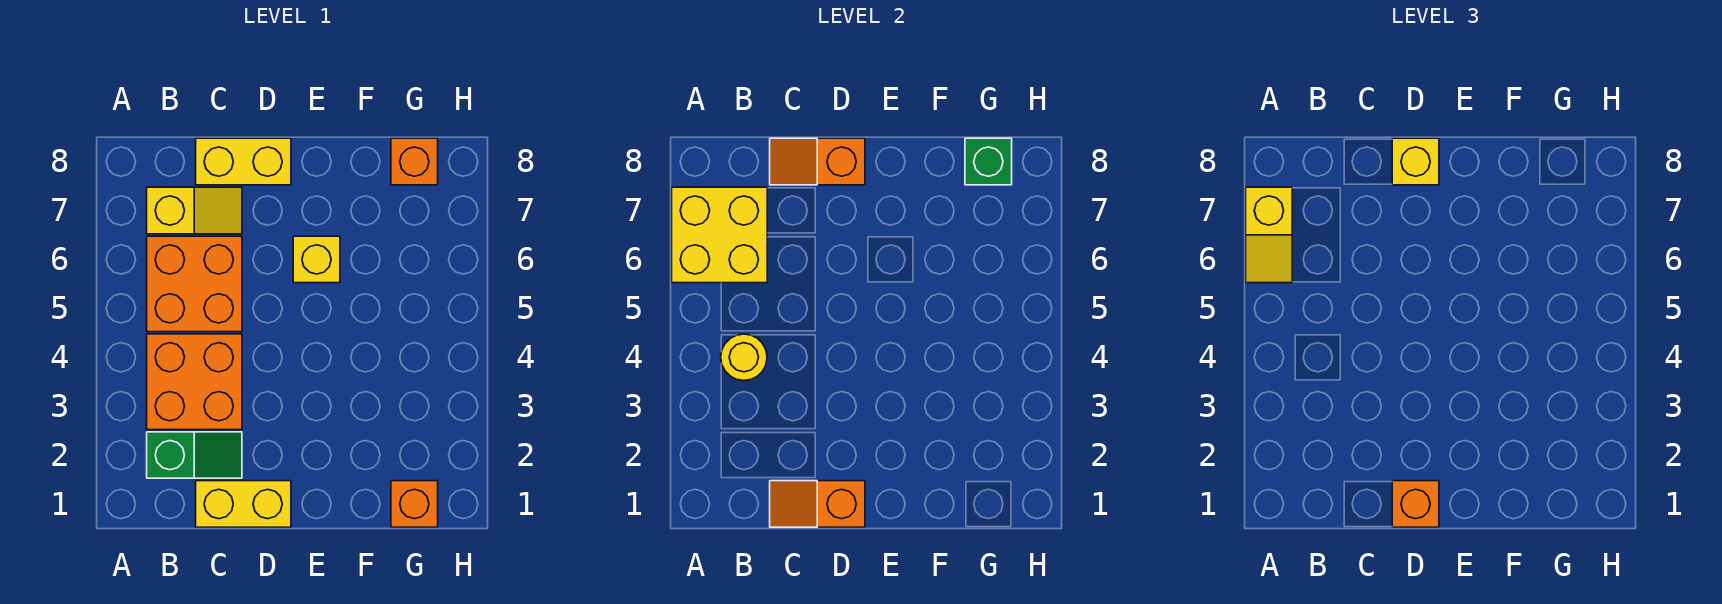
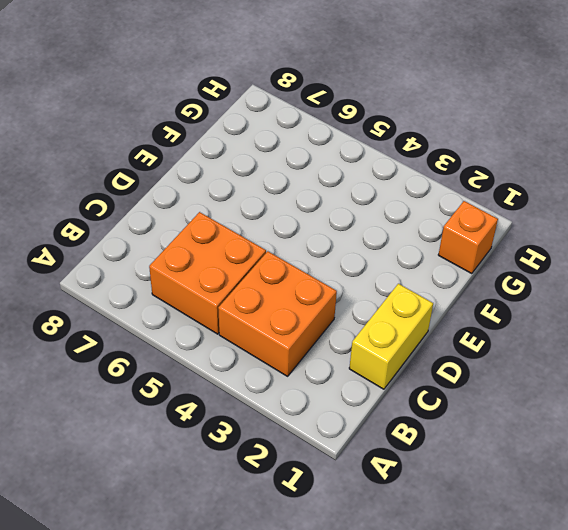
none -> green slope B2:C2 level 1 top B
none -> yellow slope B7:C7 level 1 top B
none -> yellow brick C8:D8 level 1

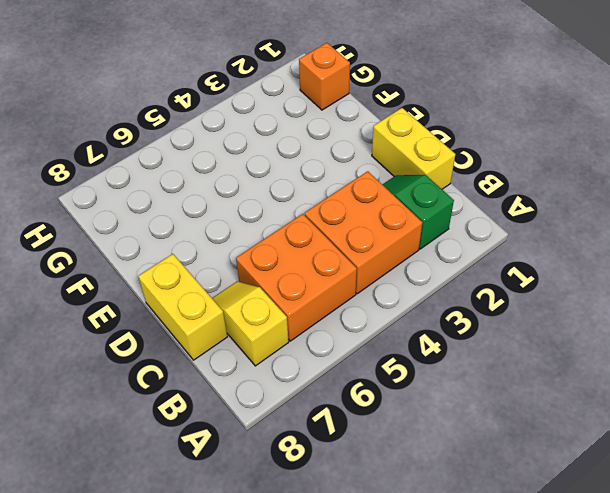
none -> yellow brick E6 level 1
none -> orange brick G8 level 1
none -> yellow brick A6:B7 level 2

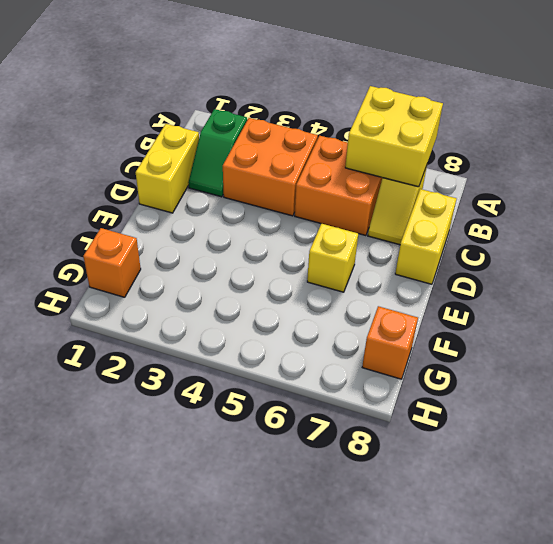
none -> yellow round brick B4 level 2
none -> orange slope C1:D1 level 2 top D
none -> orange slope C8:D8 level 2 top D

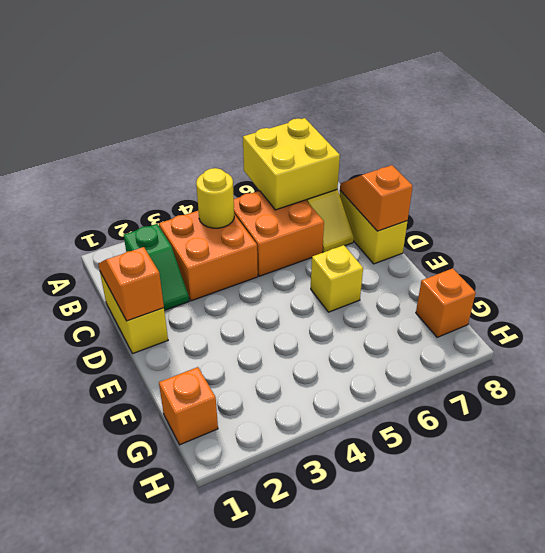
none -> green brick G8 level 2
none -> yellow slope A6:A7 level 3 top 7
none -> orange brick D1 level 3

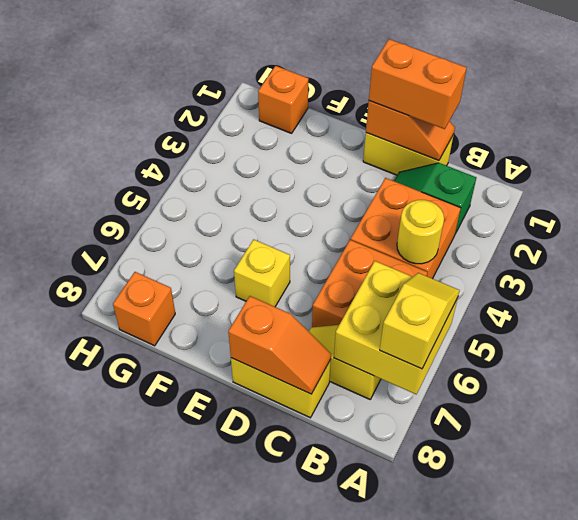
orange brick C1:D1 level 3 -> orange brick D1 level 3
none -> green brick G8 level 2
none -> yellow brick D8 level 3

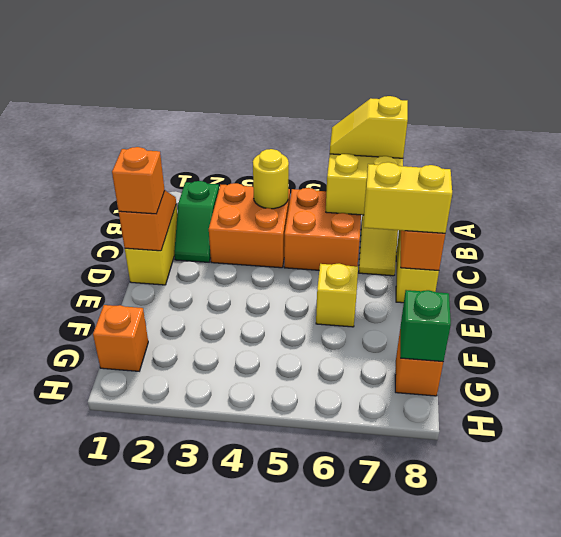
yellow brick D7:D8 level 3 -> yellow brick D8 level 3

